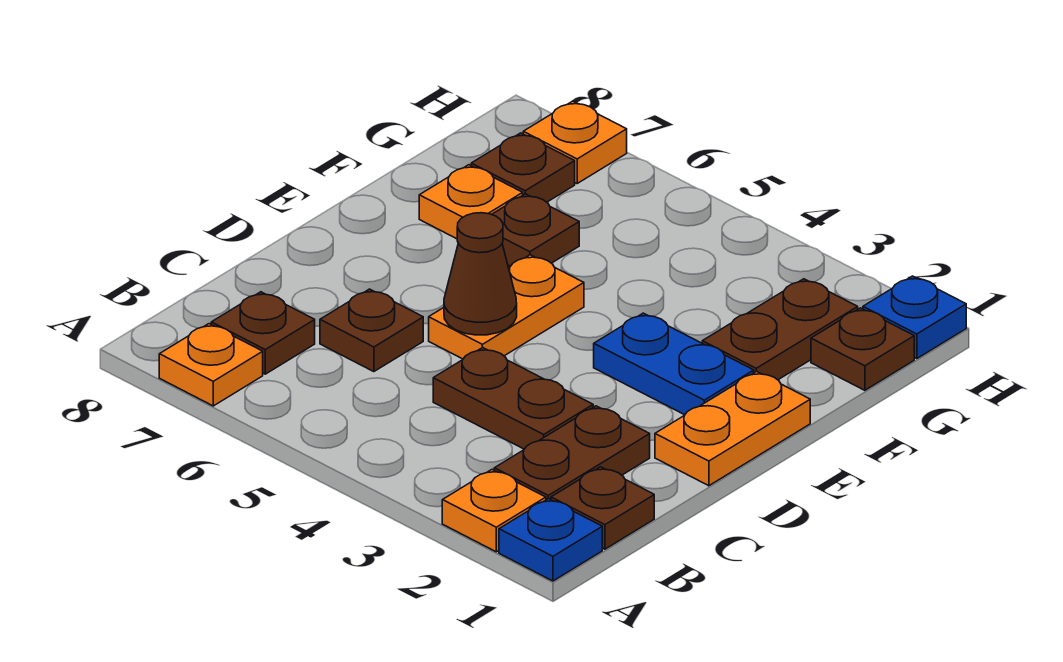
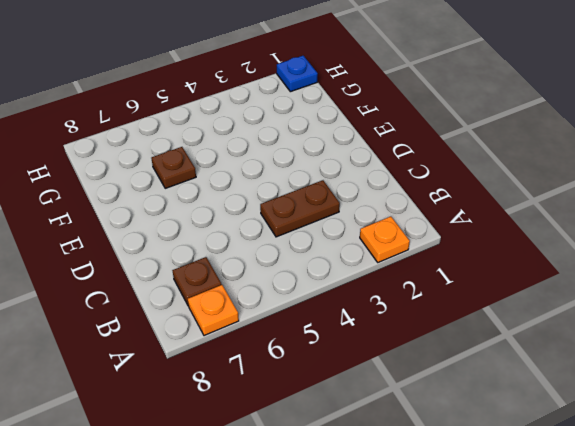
none -> blue plate A1 level 1
none -> brown plate B1 level 1
none -> brown plate B2:C2 level 1

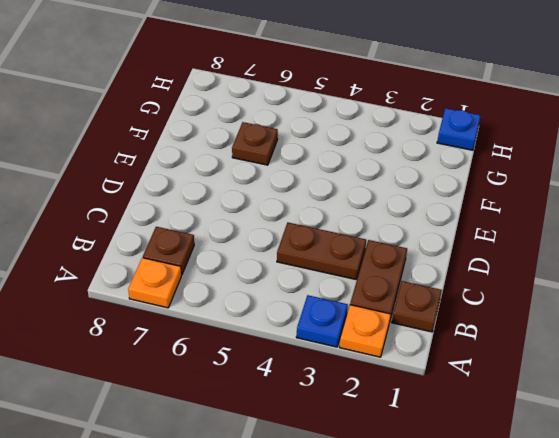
blue plate A3 level 1 -> blue plate A1 level 1
none -> brown plate C6 level 1
none -> orange plate D1:E1 level 1
none -> orange plate D5:E5 level 1

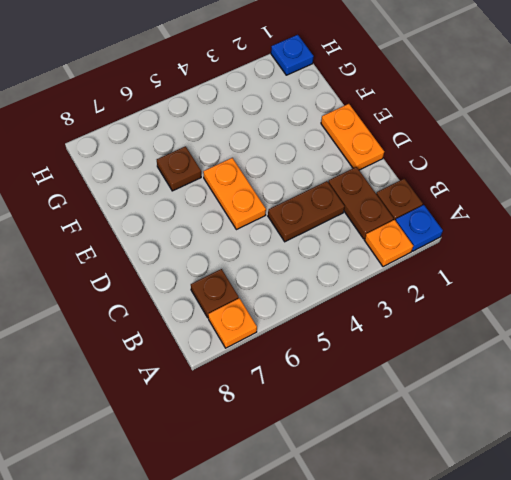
none -> brown plate C6 level 1
none -> blue plate E2:E3 level 1
none -> brown plate F2:G2 level 1

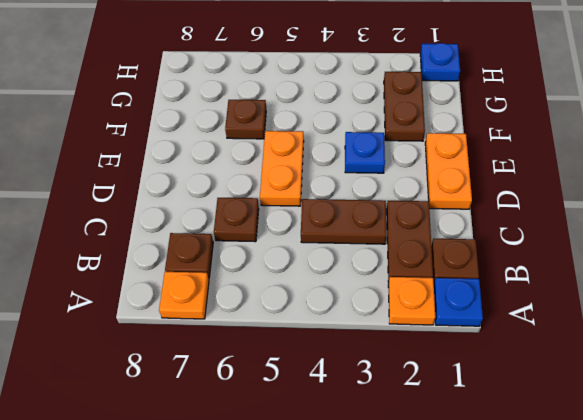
blue plate E3 level 1 -> blue plate E2:E3 level 1
none -> orange plate F7 level 1
none -> brown plate G1 level 1
none -> brown plate G7 level 1

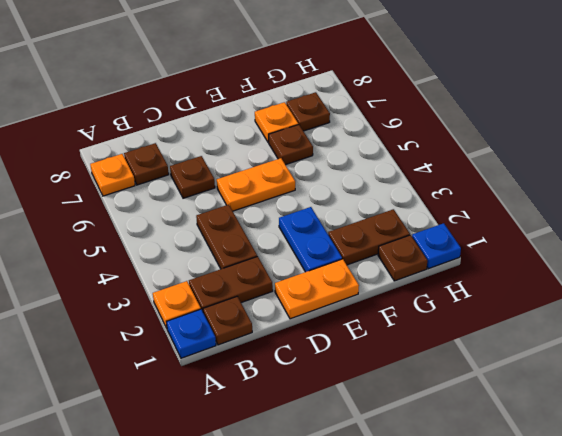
none -> orange plate H7 level 1
none -> brown cone D5 level 2

